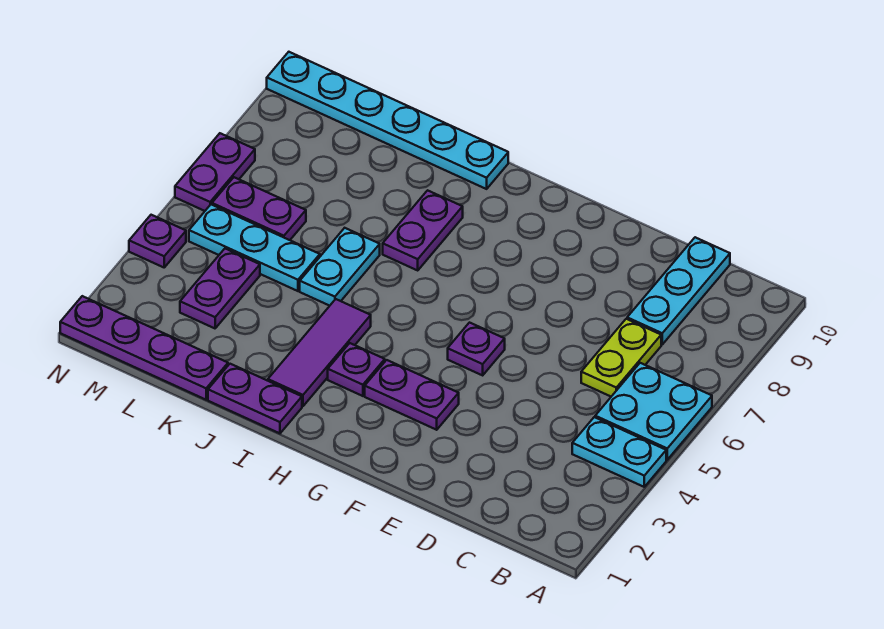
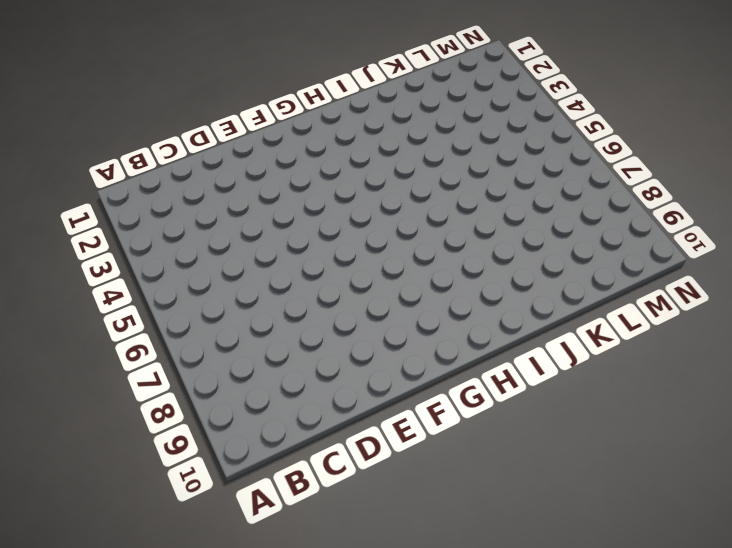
none -> cyan plate A4:B4 level 1
none -> cyan plate A5:B6 level 1
none -> lime plate C6:C7 level 1

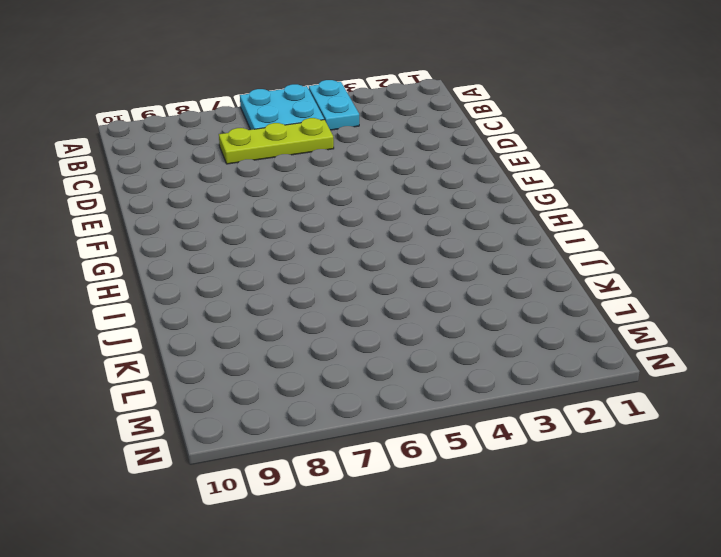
lime plate C5:C7 level 1 -> lime plate C6:C7 level 1
none -> cyan plate C8:C10 level 1
none -> purple plate F3:G3 level 1
none -> purple plate F5 level 1

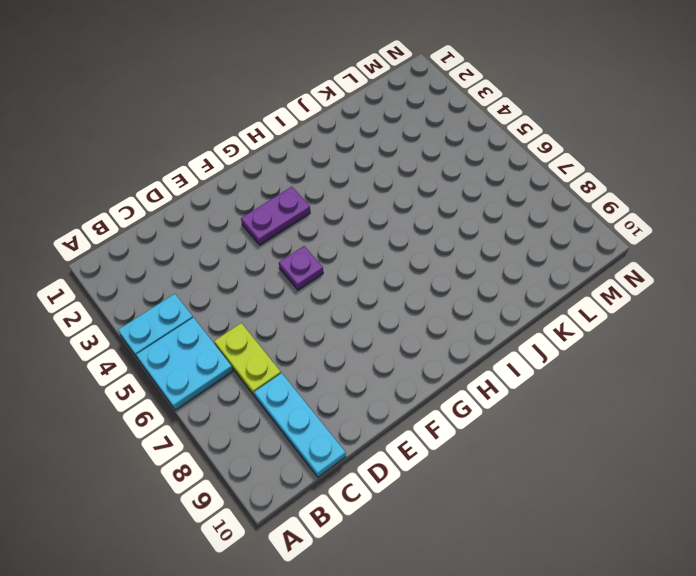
none -> purple plate H3 level 1
none -> purple plate I1:J1 level 1
none -> purple tile I2:I4 level 1

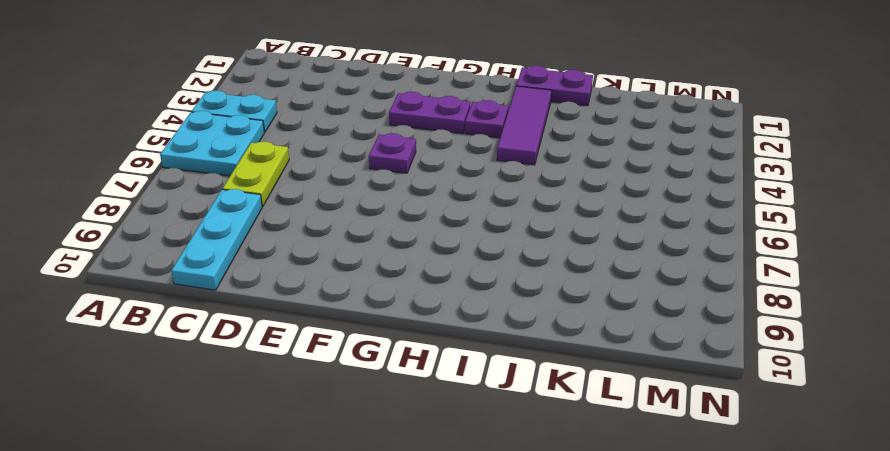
none -> purple plate I7:I8 level 1
none -> cyan plate I10:N10 level 1
none -> cyan plate J5:J6 level 1

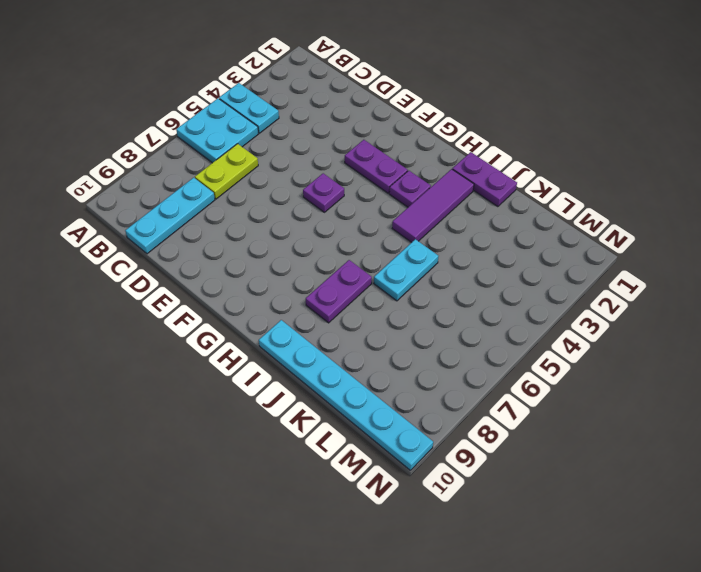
none -> purple plate K1:N1 level 1
none -> cyan plate K5:M5 level 1
none -> purple plate L3:L4 level 1

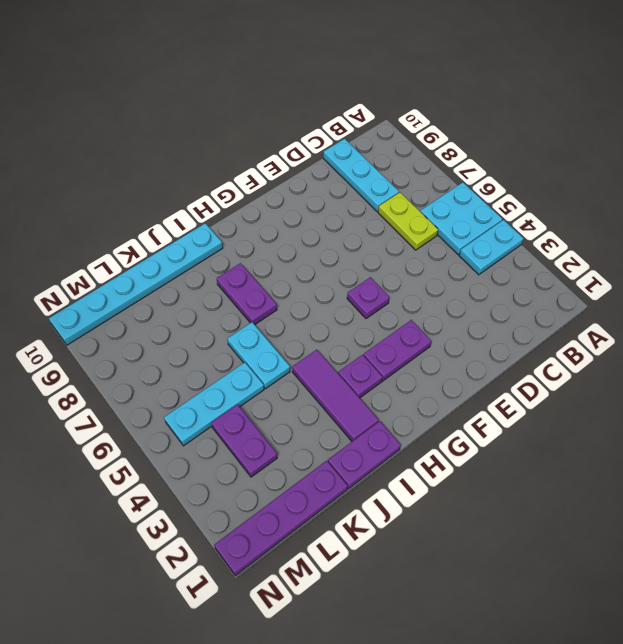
none -> purple plate L6:M6 level 1
none -> purple plate N4 level 1
none -> purple plate N6:N7 level 1

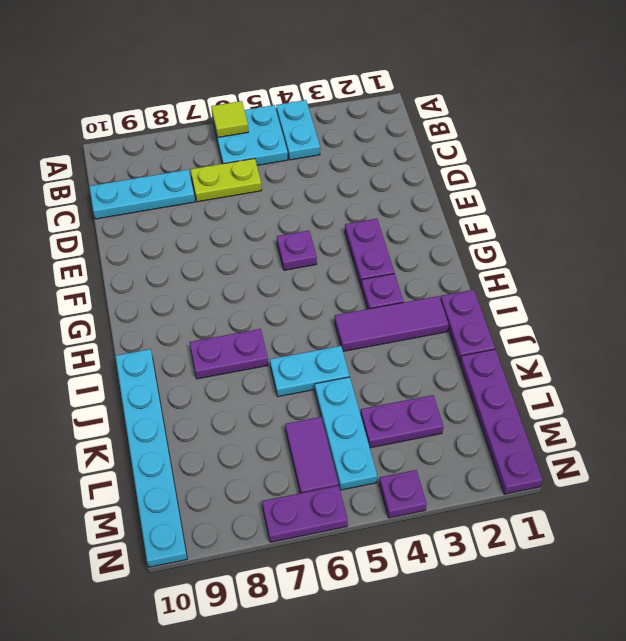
lime tile A6 level 2 -> none
purple tile L6:M6 level 1 -> purple plate L6:M6 level 1

